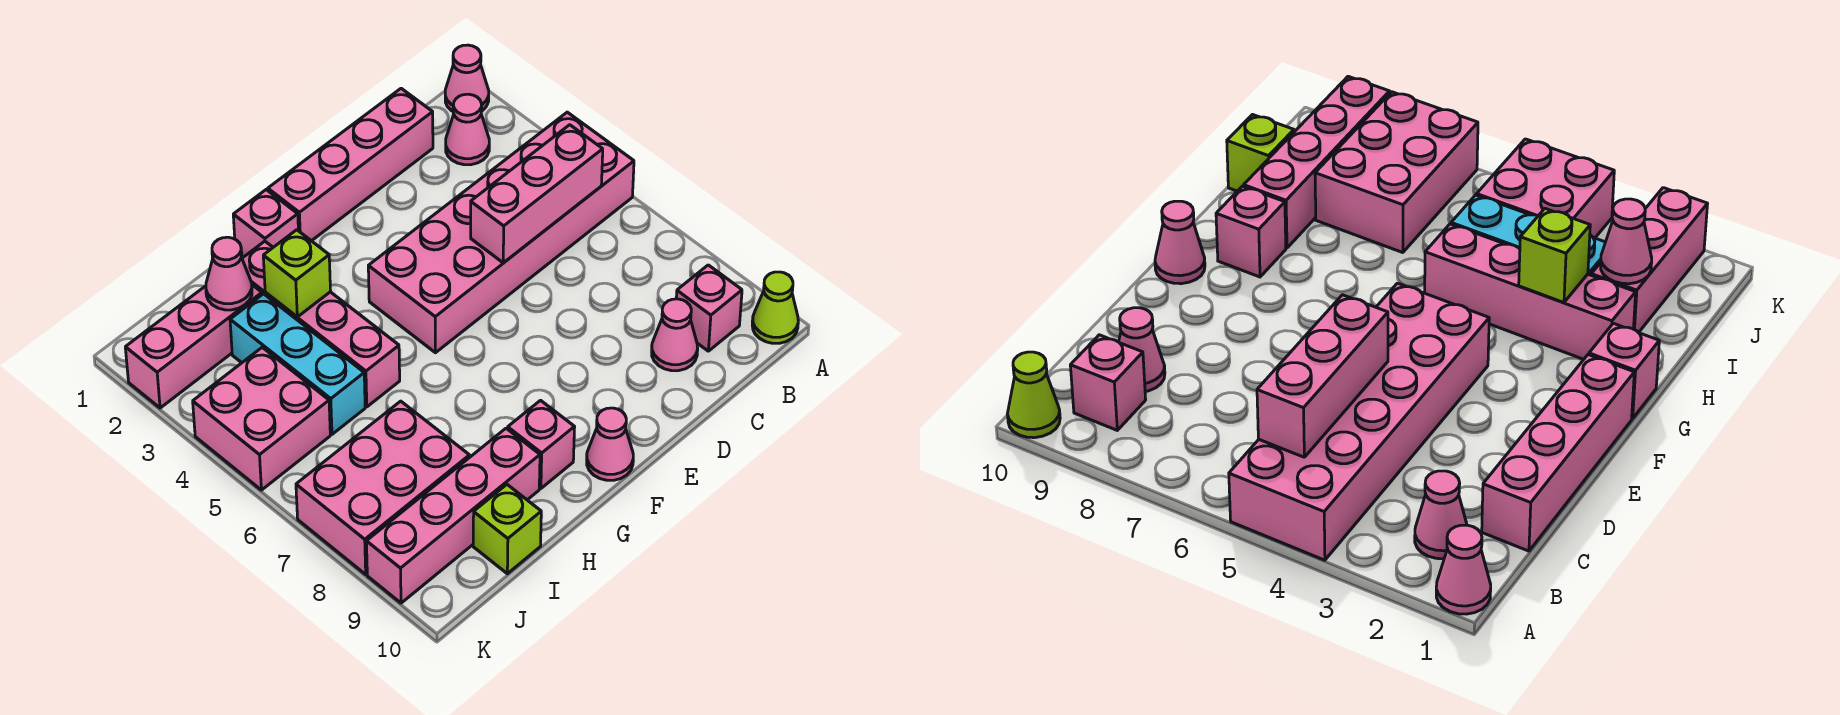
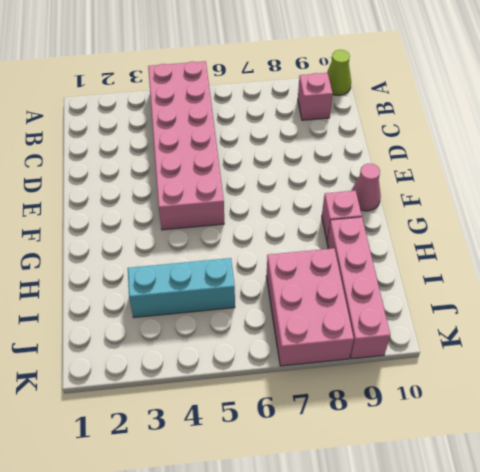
none -> pink cone A1 level 1
none -> pink cone B2 level 1
none -> pink brick C1:F1 level 1

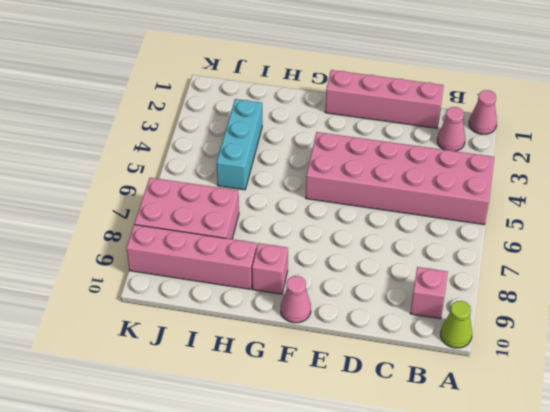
none -> pink cone C9 level 1
none -> pink brick G1 level 1
none -> pink brick H2:H5 level 1

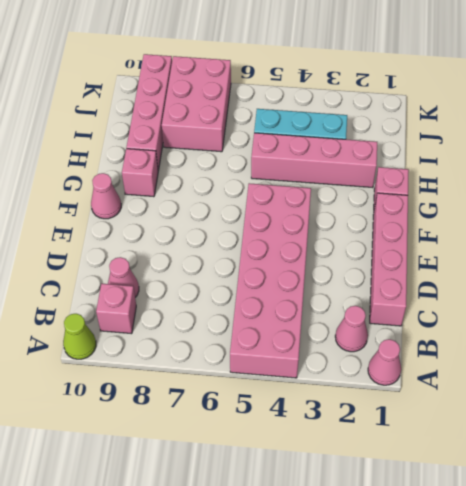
none -> pink brick I2:K2 level 1
none -> lime brick I10 level 1
none -> pink brick J4:K5 level 1

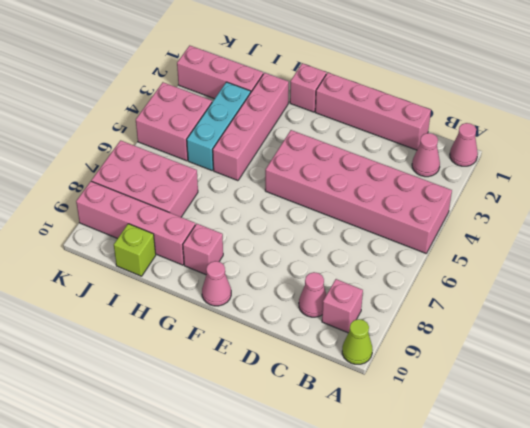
none -> pink brick B5:D5 level 2
none -> lime brick H3 level 2
none -> pink cone I2 level 2

